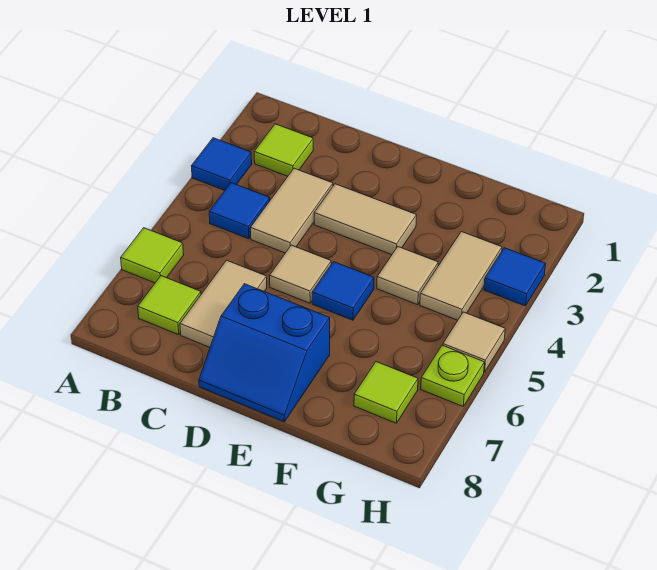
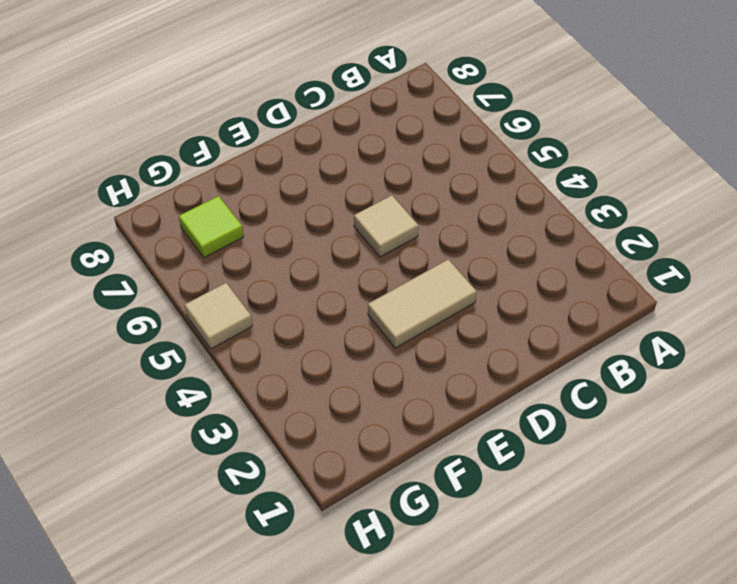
none -> blue tile A3 level 1
none -> lime tile A6 level 1
none -> lime tile B2 level 1

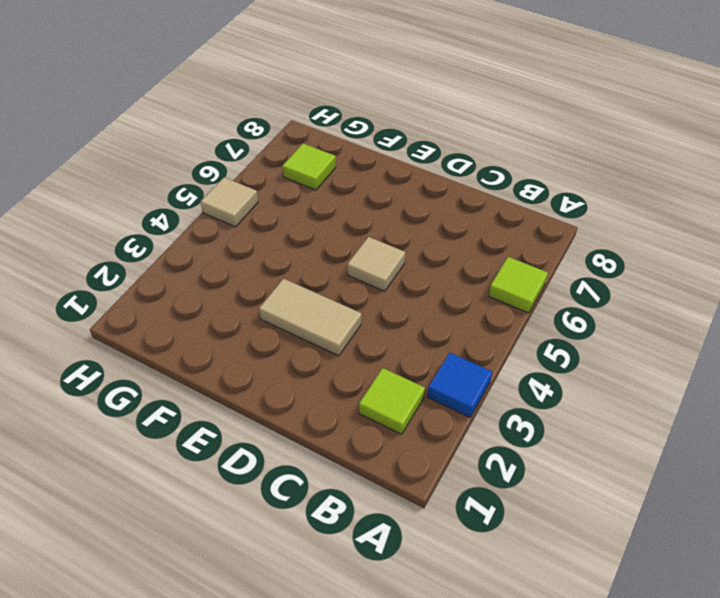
none -> blue tile B4 level 1
none -> lime tile B7 level 1
none -> tan tile C3:C4 level 1

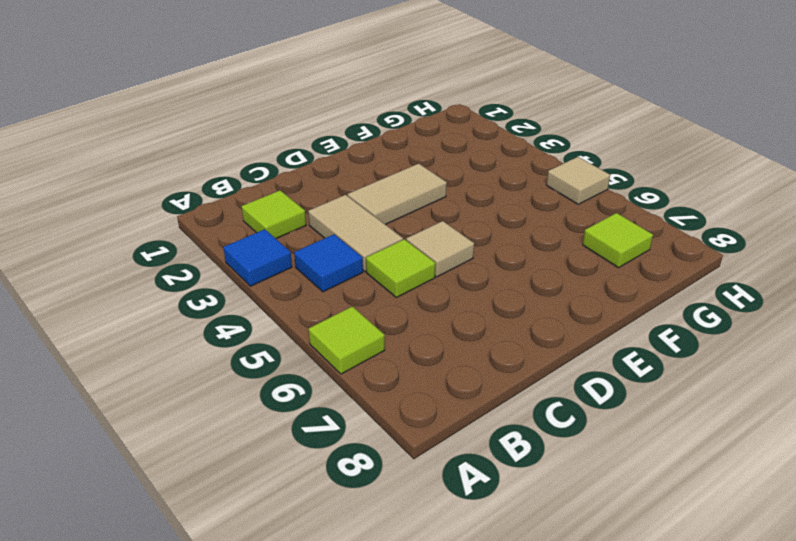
lime tile C5 level 1 -> lime tile B7 level 1
none -> tan tile C6:C7 level 1
none -> blue slope D7:E8 level 1 top 7
none -> blue tile E5 level 1

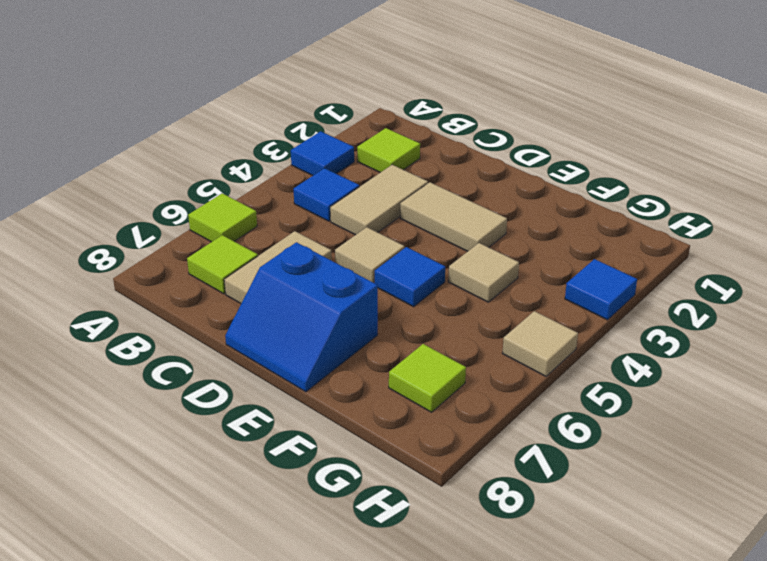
none -> tan tile G3:G4 level 1
none -> lime plate H6 level 1

